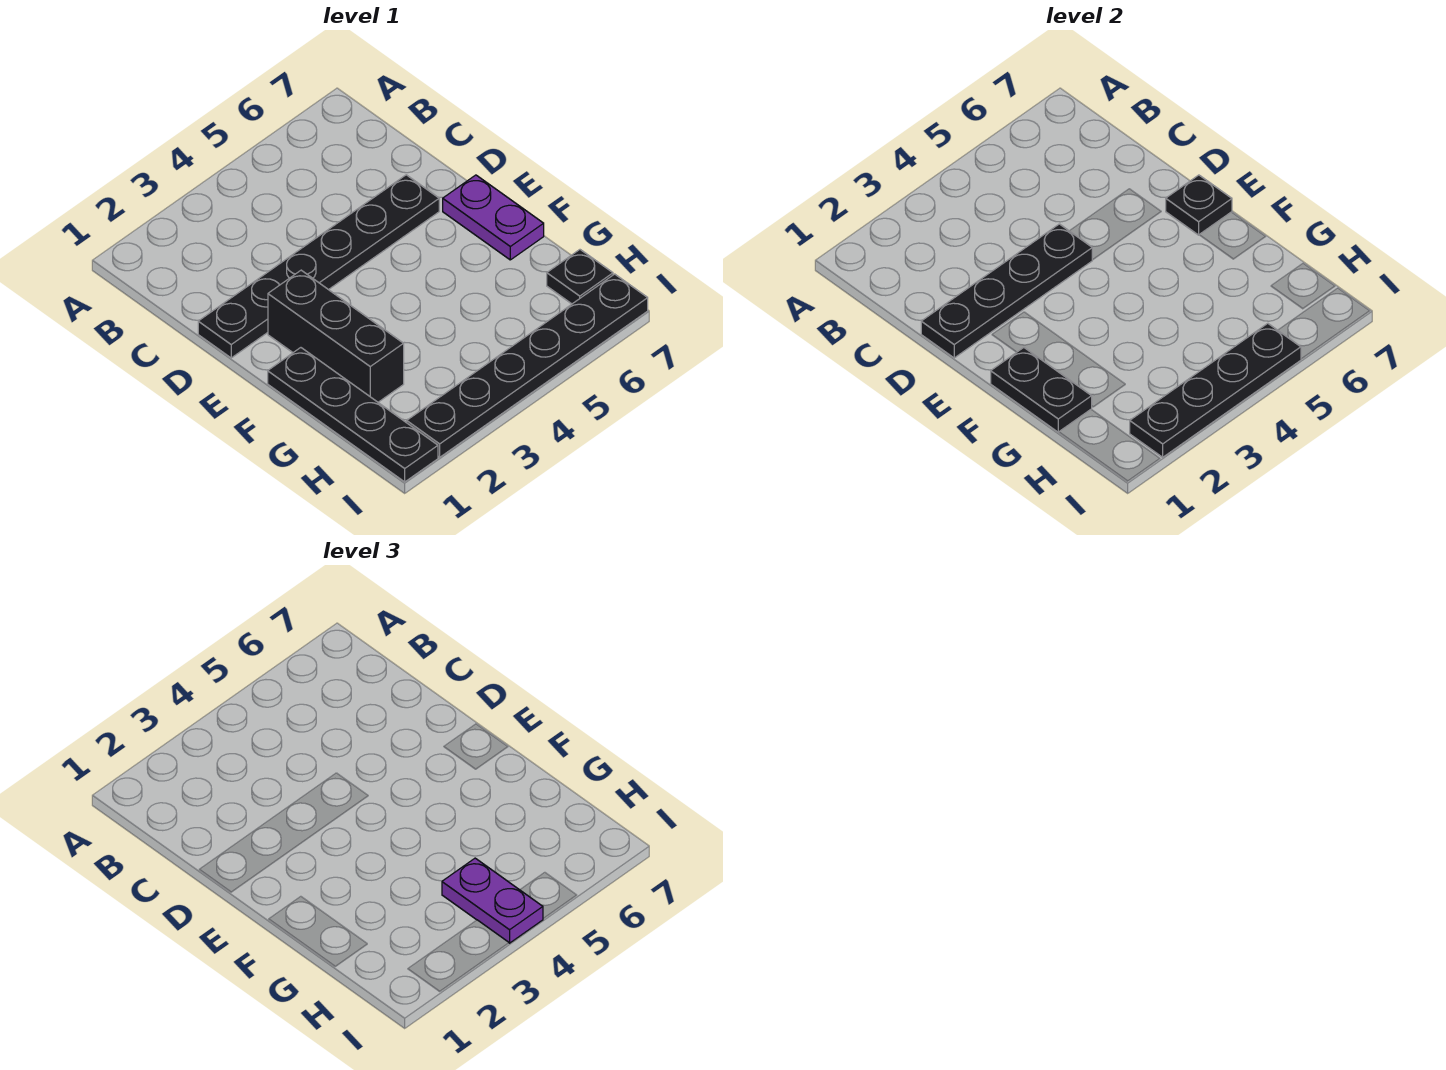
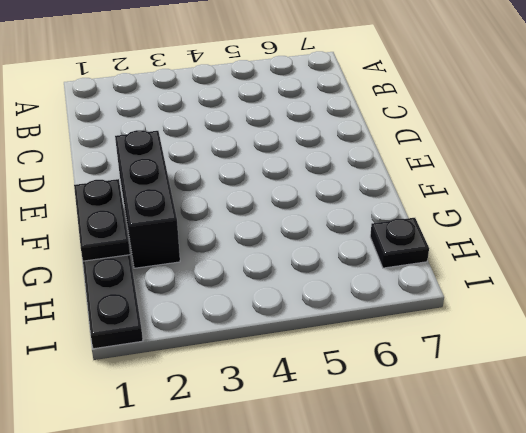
none -> black plate D1:D6 level 1
none -> purple plate E7:F7 level 1

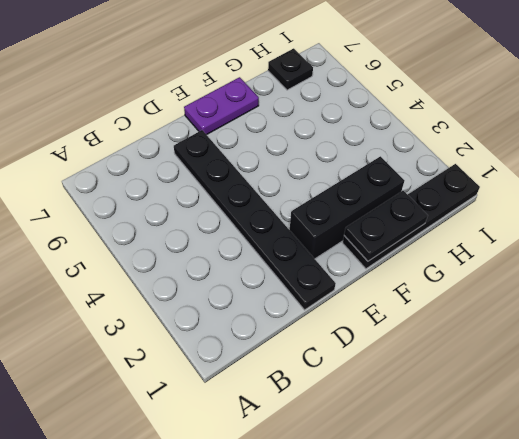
none -> black plate I2:I7 level 1
none -> black plate D1:D4 level 2

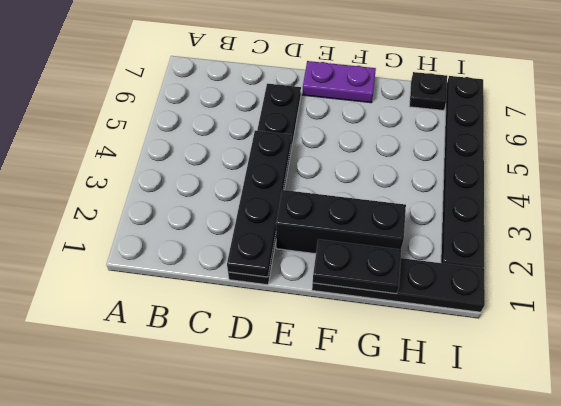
none -> black plate E7 level 2
none -> black plate I2:I5 level 2

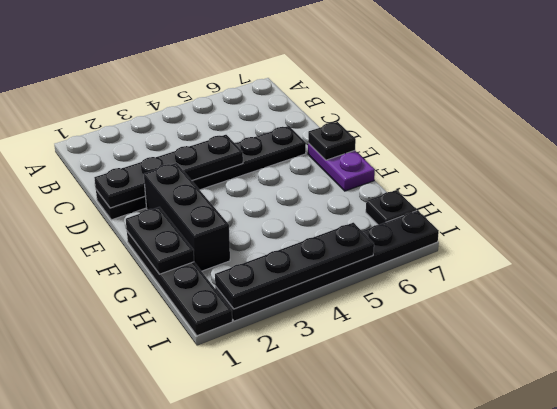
none -> purple plate H4:I4 level 3

